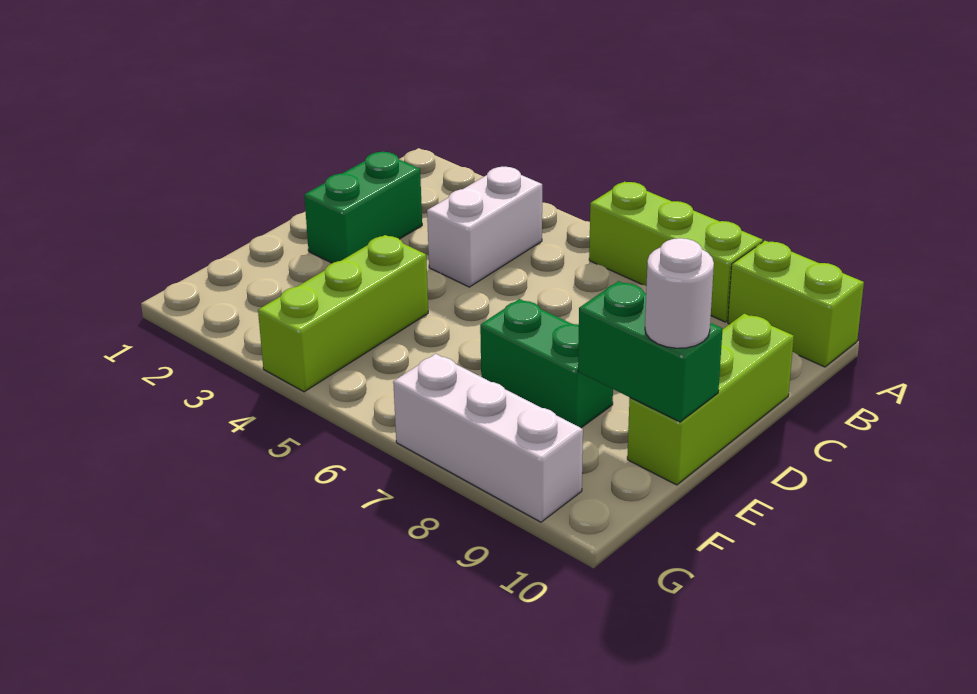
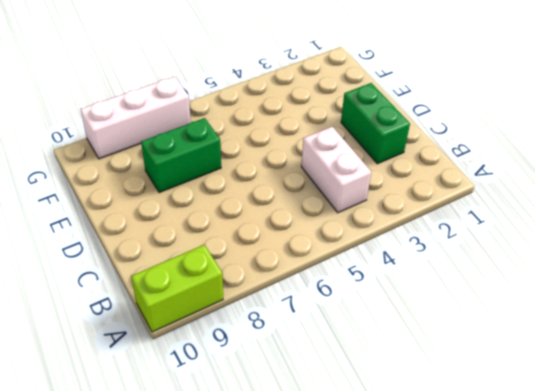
none -> lime brick A6:A8 level 1
none -> lime brick C10:E10 level 1

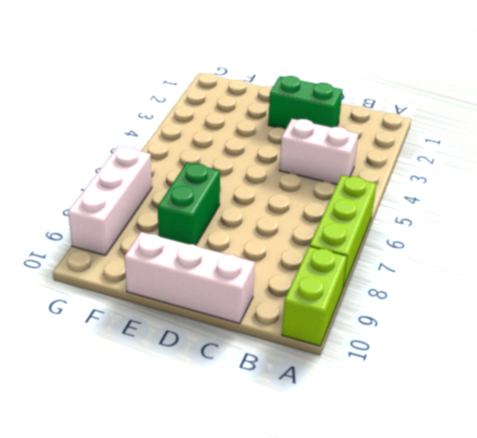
white brick C10:E10 level 1 -> lime brick C10:E10 level 1
none -> lime brick E4:G4 level 1
none -> green brick E9:E10 level 2

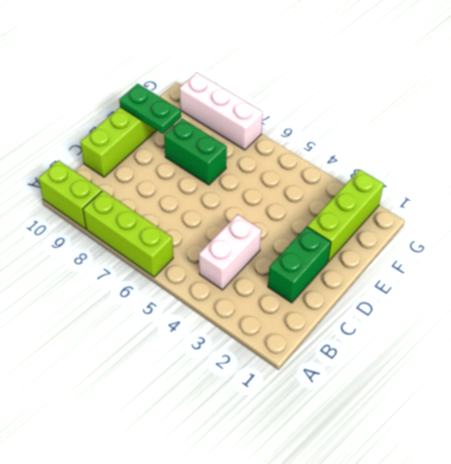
lime brick E2:G2 level 1 -> lime brick E4:G4 level 1
green plate E9:E10 level 2 -> green brick E9:E10 level 2
none -> white round brick E10 level 3

